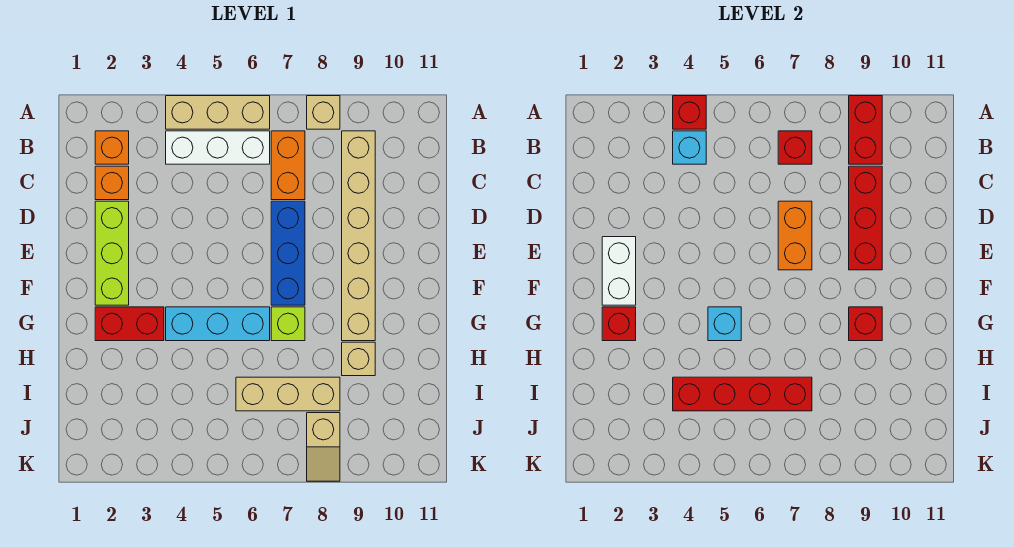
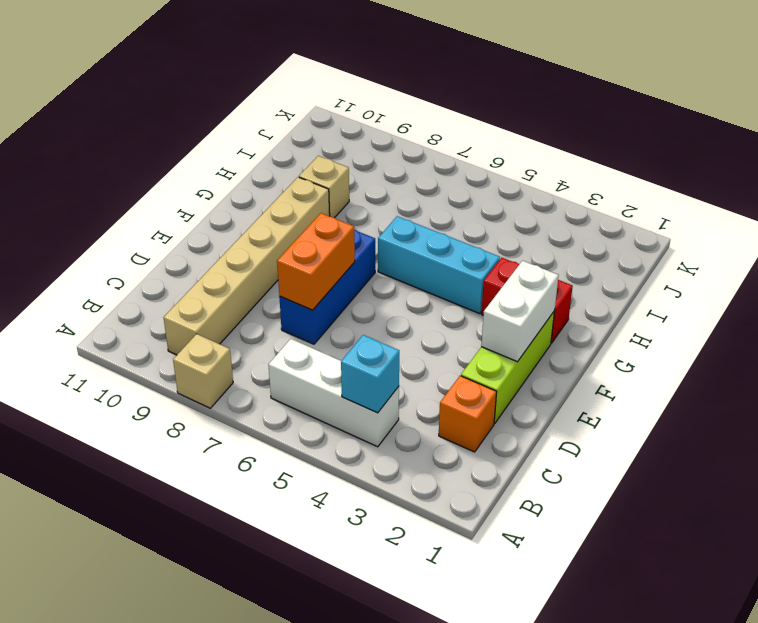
none -> tan brick A4:A6 level 1
none -> orange brick B2 level 1
none -> orange brick B7:C7 level 1

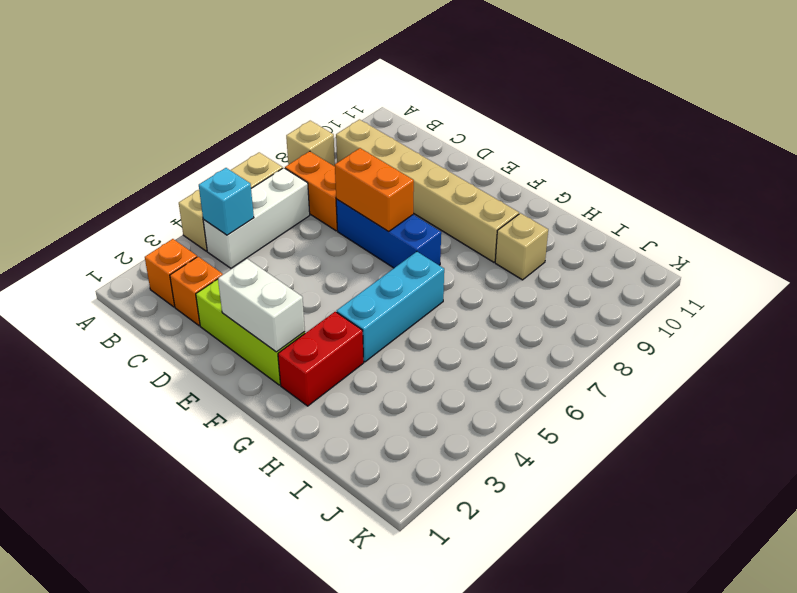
none -> lime brick G7 level 1
none -> tan brick I6:I8 level 1
none -> tan slope J8:K8 level 1 top J

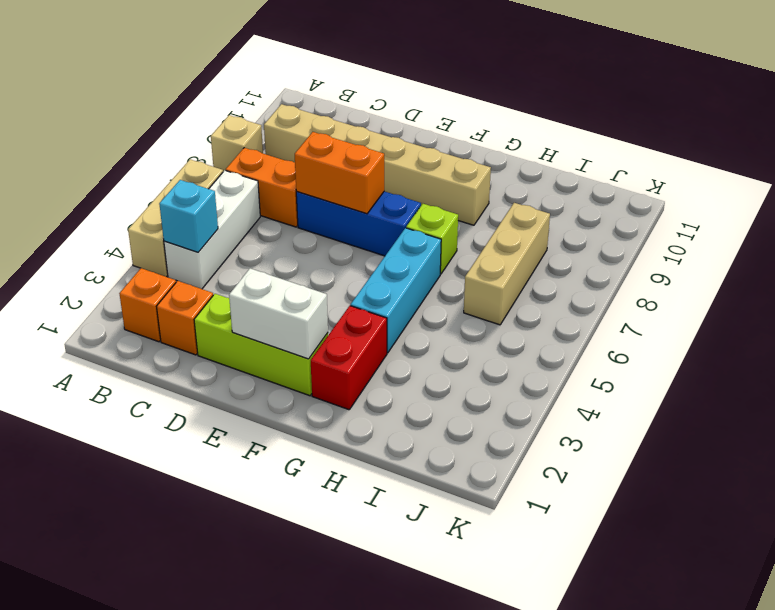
none -> tan brick H9 level 1
none -> tan slope J8:K8 level 1 top J
none -> red brick A4 level 2

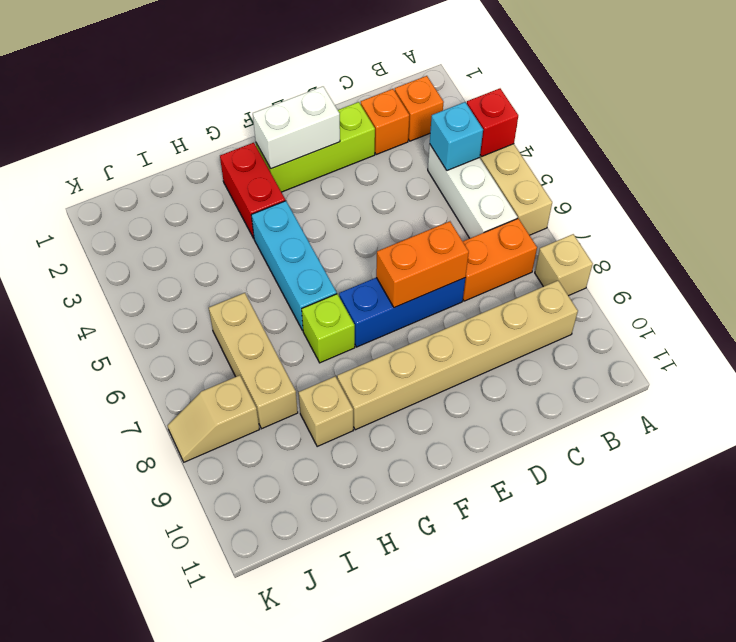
none -> red brick A9:B9 level 2
none -> red brick B7 level 2
none -> red brick C9:E9 level 2

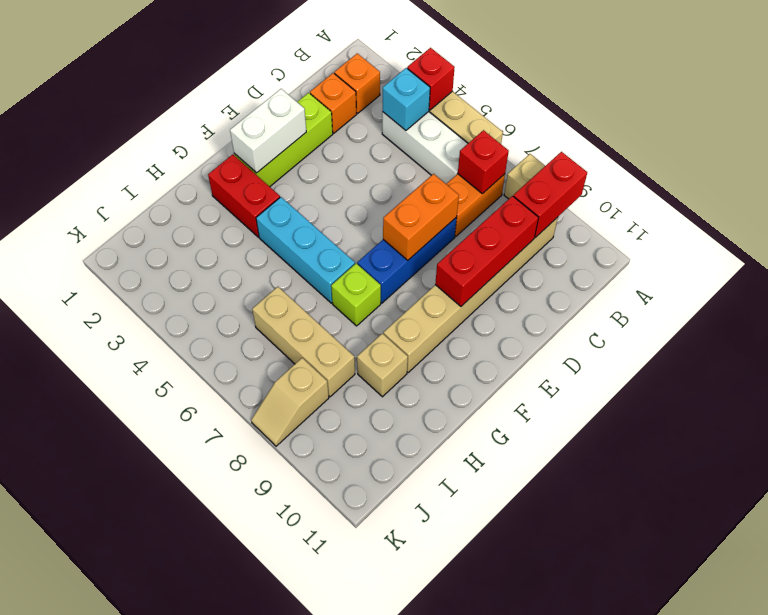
none -> red brick G2 level 2
none -> cyan brick G5 level 2
none -> red brick G9 level 2

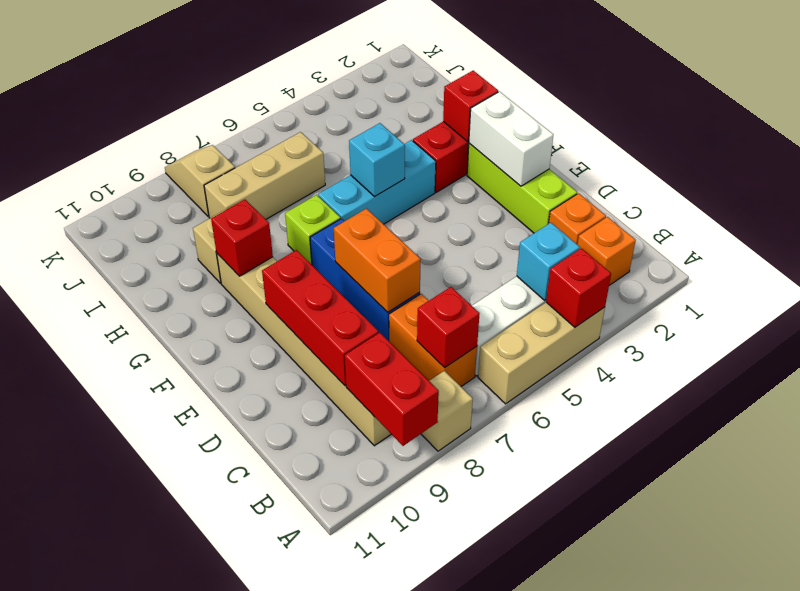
none -> red brick I4:I7 level 2

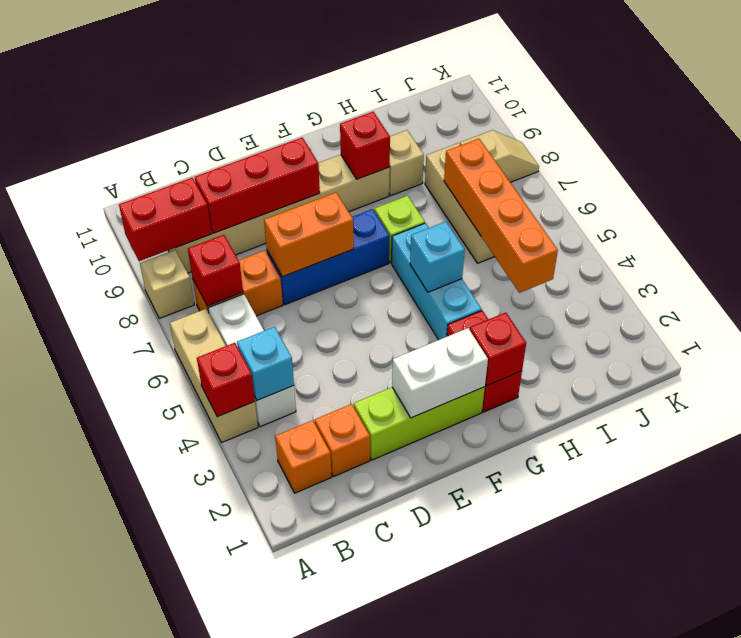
orange brick I4:I7 level 2 -> red brick I4:I7 level 2

